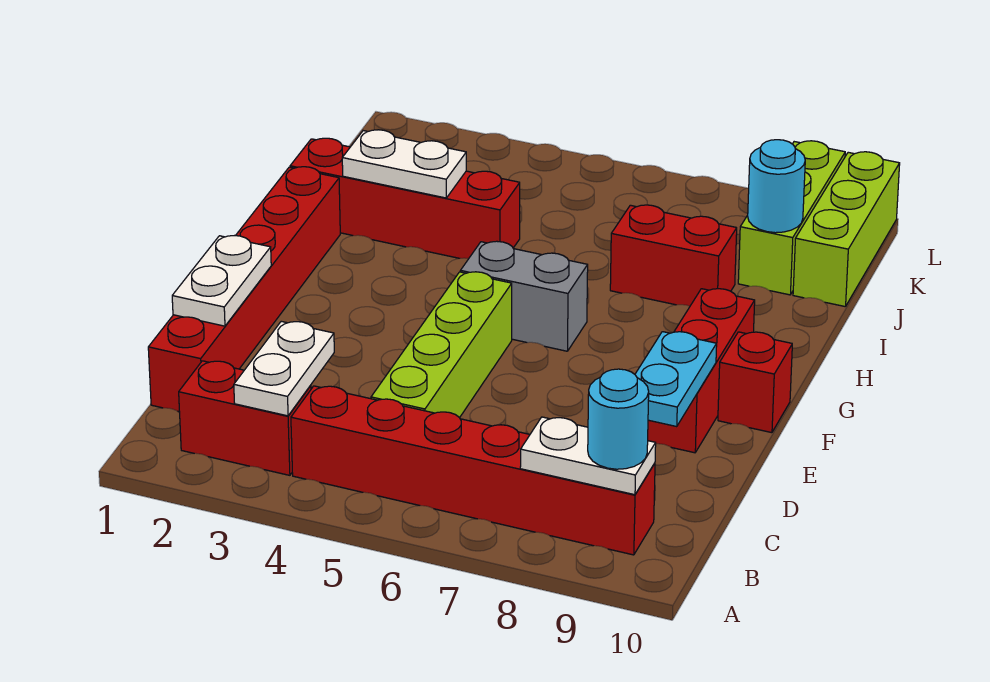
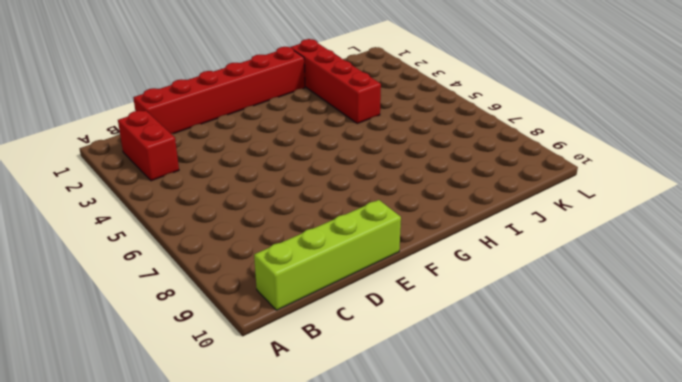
lime brick B10:E10 level 1 -> lime brick C5:F5 level 1
none -> red brick B4:B9 level 1
none -> red brick E9:G9 level 1
none -> red brick F10 level 1

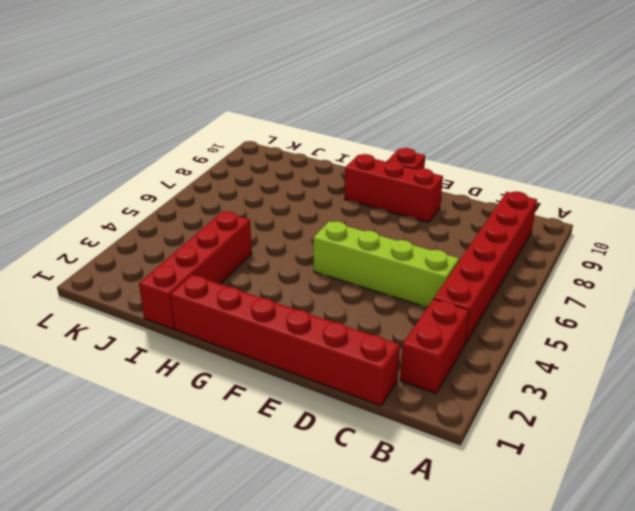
none -> grey brick G5:G6 level 1
none -> red brick I7:I8 level 1
none -> lime brick J9:L9 level 1

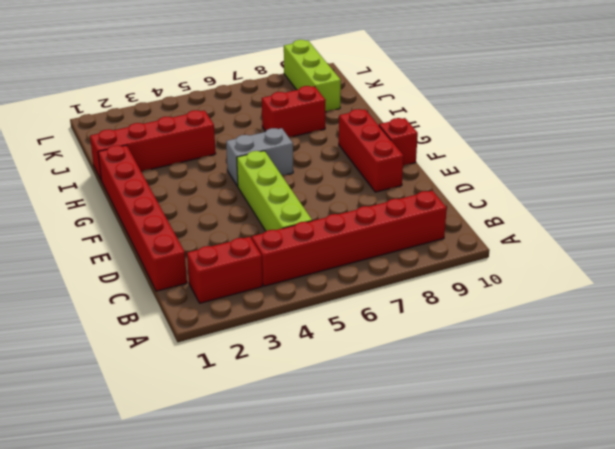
none -> lime brick J10:L10 level 1
none -> white plate B3:C3 level 2
none -> white plate B8:B9 level 2

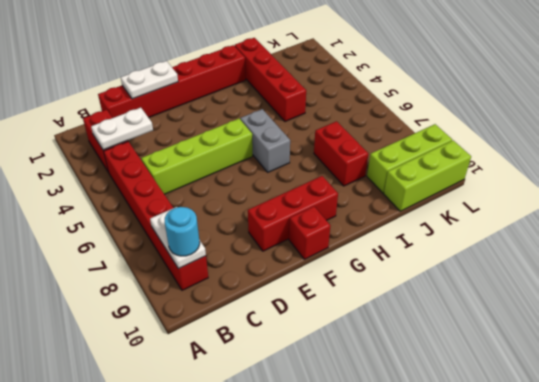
none -> cyan plate D9:E9 level 2
none -> white plate I2:I3 level 2
none -> cyan round brick J9 level 2

